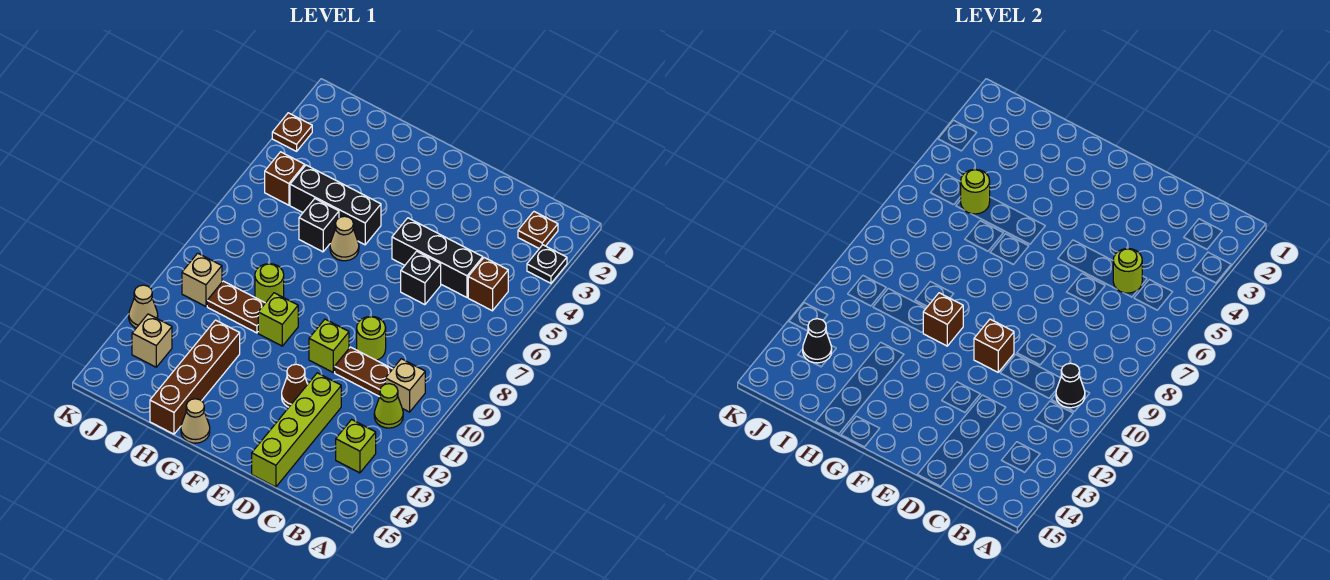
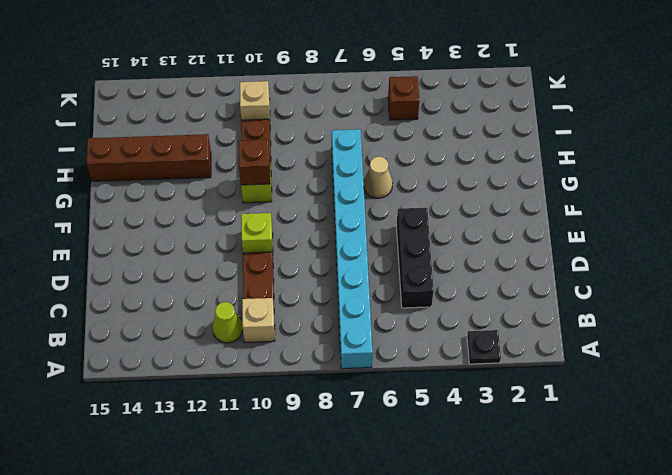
cyan brick A7:H7 level 1 -> none
none -> brown plate B2 level 1
none -> brown brick B5 level 1
none -> lime brick B13 level 1
none -> black brick D6 level 1

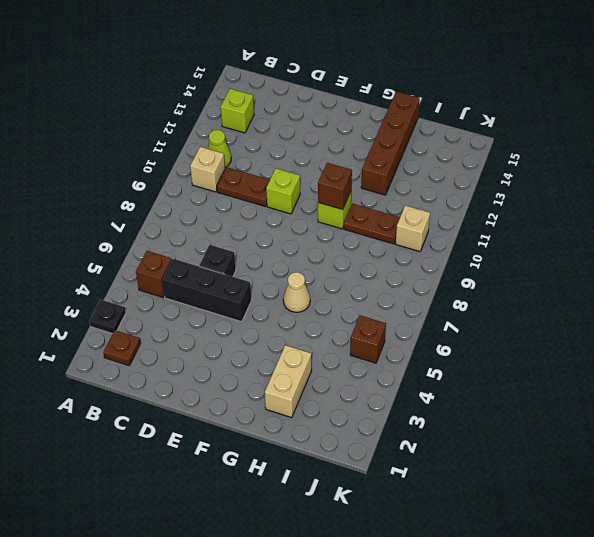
tan brick H2:H3 level 1 -> none
none -> lime round brick D9 level 1
none -> lime brick D12:D15 level 1
none -> brown cone E12 level 1
none -> black brick G5:I5 level 1

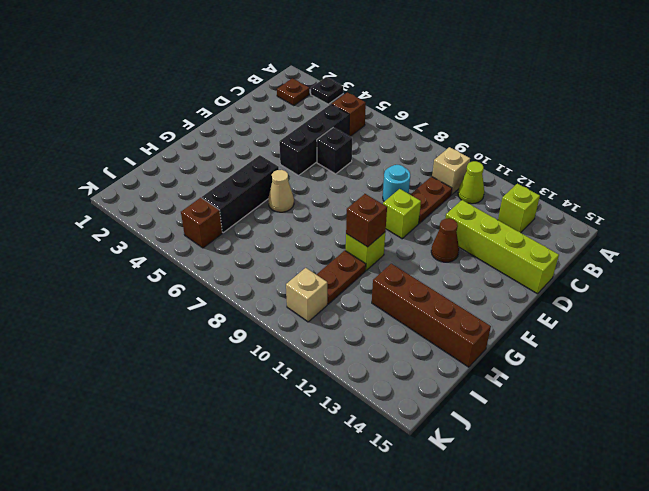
cyan round brick D9 level 1 -> lime round brick D9 level 1
none -> tan cone G15 level 1
none -> black brick H6 level 1
none -> lime round brick H9 level 1
none -> tan brick J13 level 1

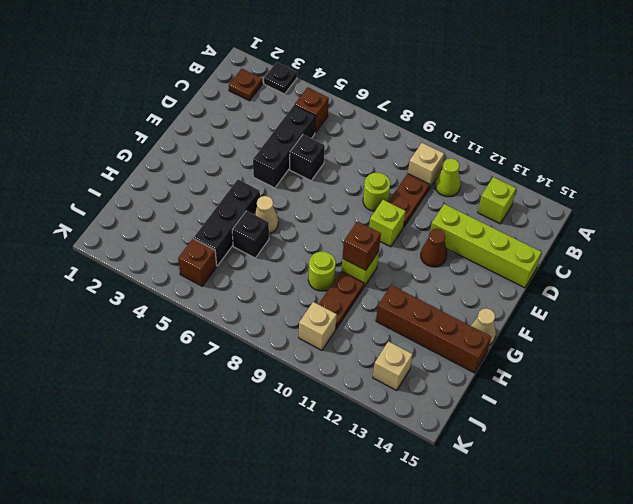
none -> brown plate K3 level 1
none -> tan cone K12 level 1
none -> black cone B10 level 2
none -> lime round brick C5 level 2

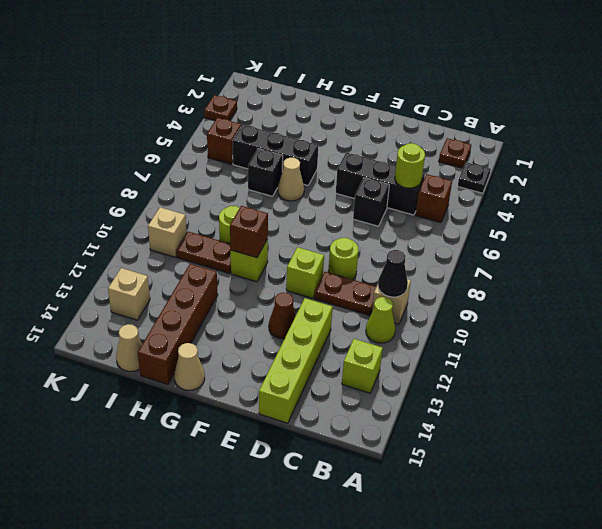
tan cone I15 level 1 -> tan cone K12 level 1
none -> brown brick E10 level 2
none -> lime round brick I5 level 2
none -> black cone J13 level 2

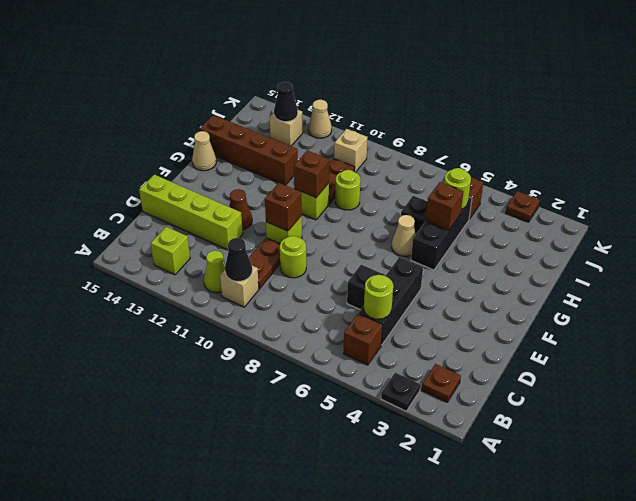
brown brick H5 level 2 -> none

